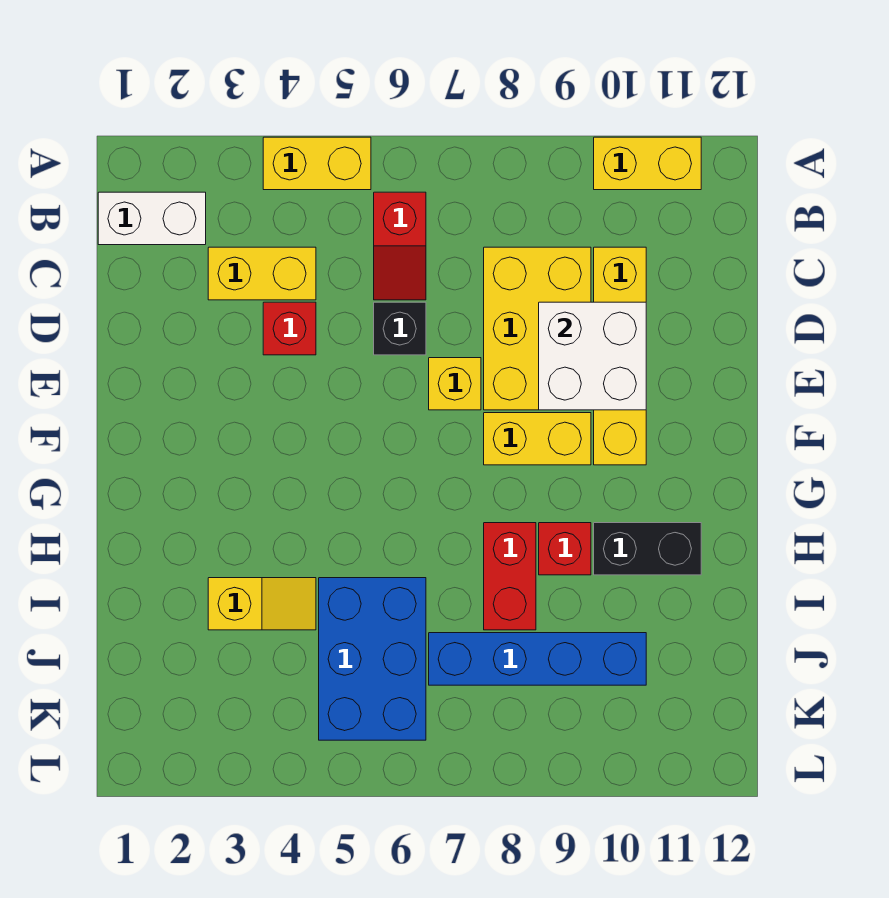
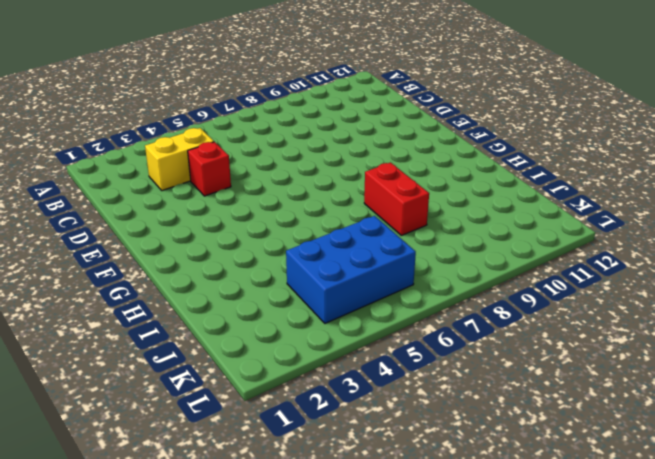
blue brick J4:K6 level 1 -> blue brick I5:K6 level 1
none -> yellow brick A4:A5 level 1
none -> yellow brick A10:A11 level 1
none -> white brick B1:B2 level 1

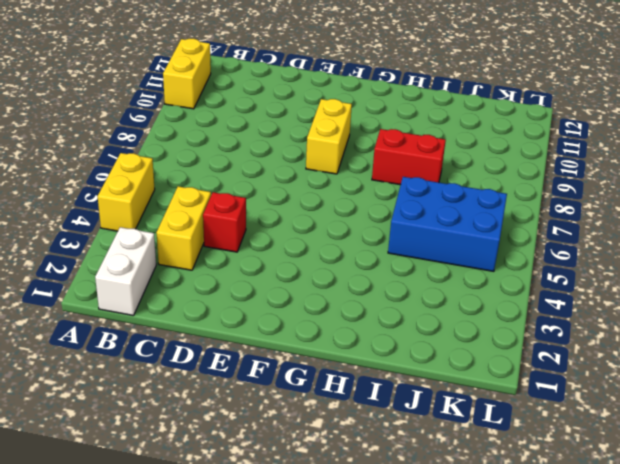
none -> red slope B6:C6 level 1 top B
none -> yellow brick C8:E9 level 1
none -> yellow brick C10:F10 level 1

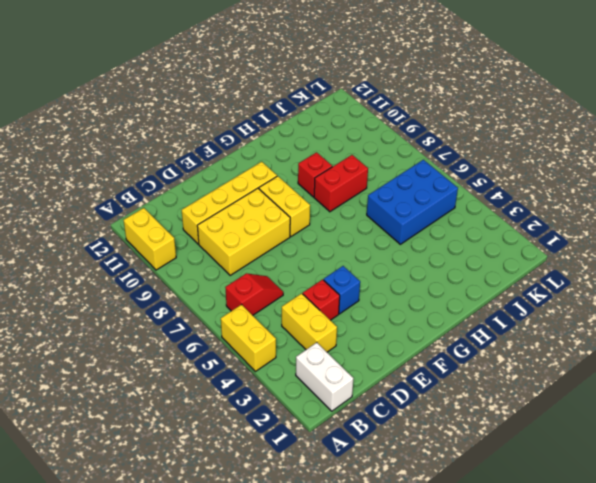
blue brick E4 level 1 -> none
none -> black brick D6 level 1
none -> yellow brick E7 level 1
none -> black brick H10:H11 level 1

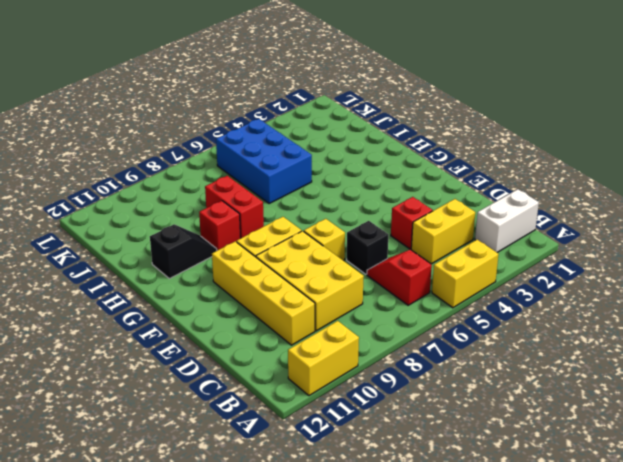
black slope H10:H11 level 1 top 11 -> black brick H10:H11 level 1
none -> yellow slope I3:I4 level 1 top 3
none -> blue brick J7:J10 level 1
none -> white brick D9:E10 level 2

